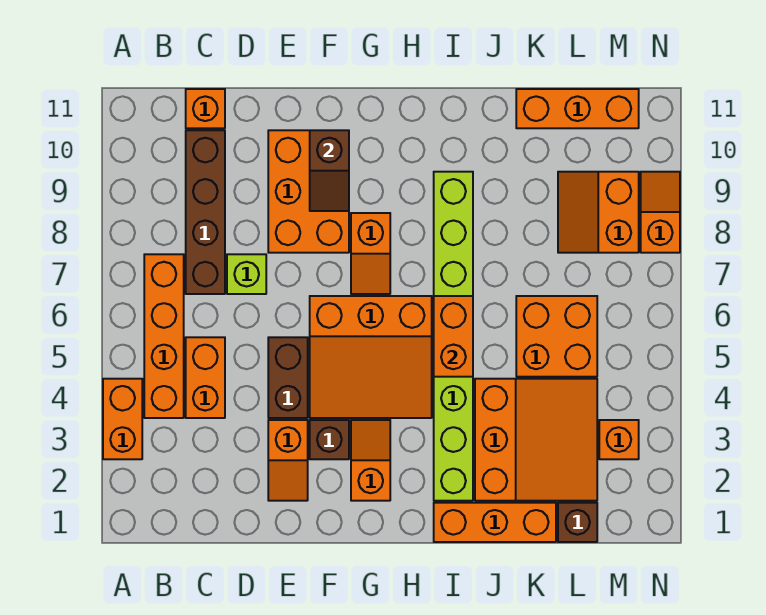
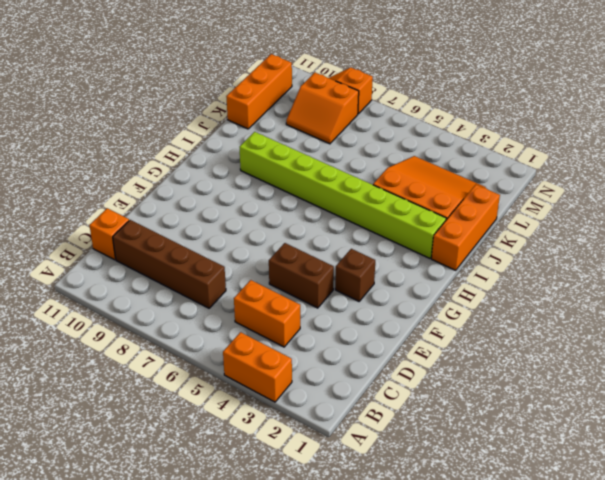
none -> orange brick B4:B7 level 1
none -> lime brick D7 level 1
none -> orange slope E2:E3 level 1 top 3

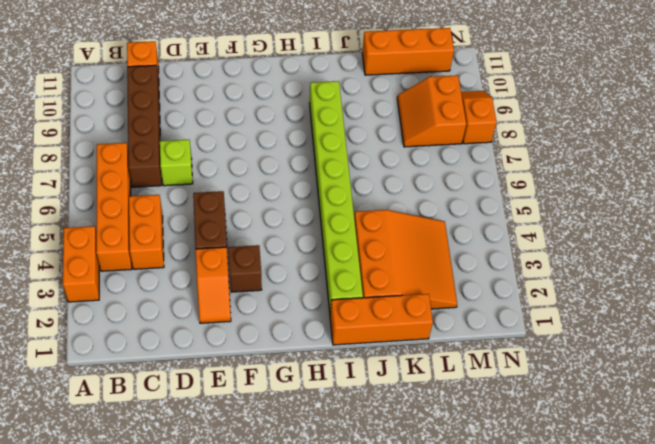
none -> orange brick E8:F10 level 1
none -> orange slope F4:H6 level 1 top 6
none -> orange slope G2:G3 level 1 top 2

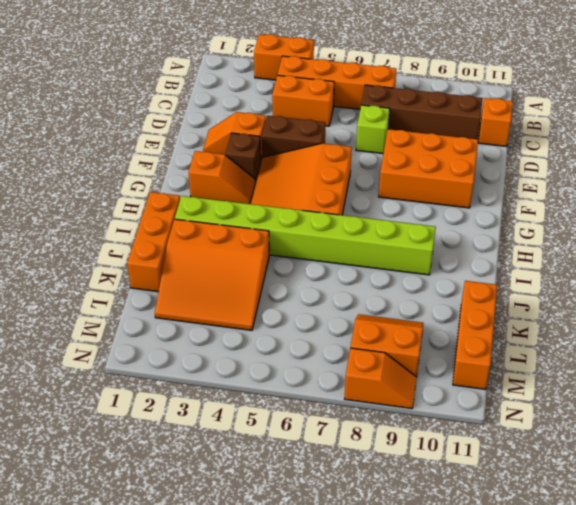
none -> orange slope G7:G8 level 1 top 8
none -> orange brick K5:L6 level 1
none -> brown brick L1 level 1

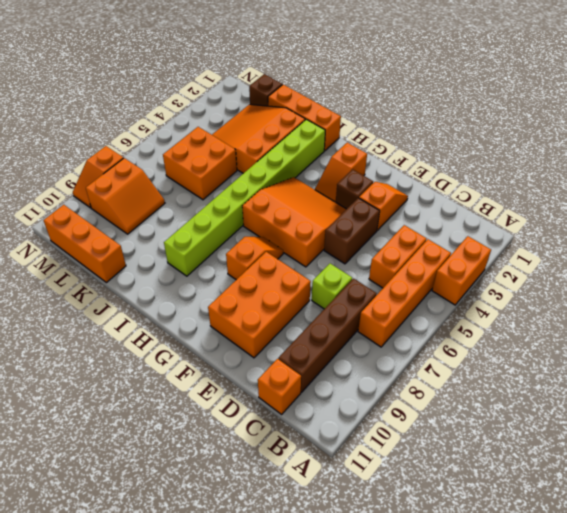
none -> orange brick M3 level 1
none -> brown slope F9:F10 level 2 top 10
none -> orange brick I5:I6 level 2

